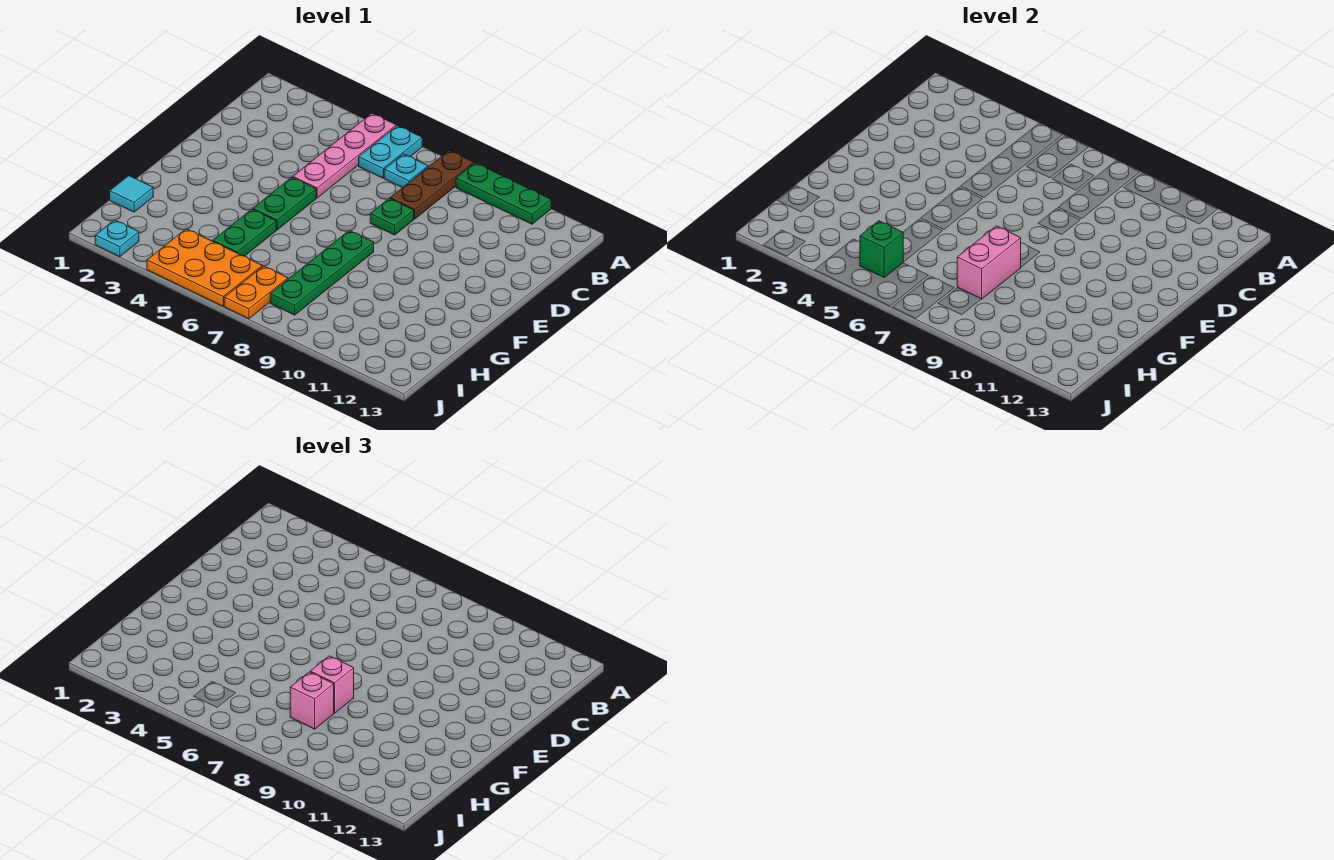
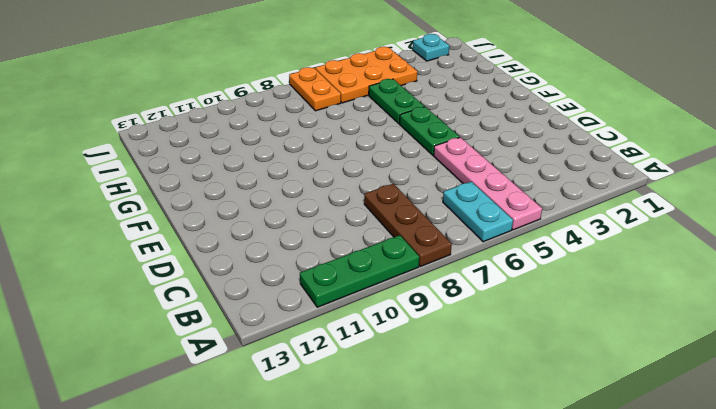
none -> cyan plate B7 level 1
none -> green plate D8 level 1
none -> green plate F8:I8 level 1

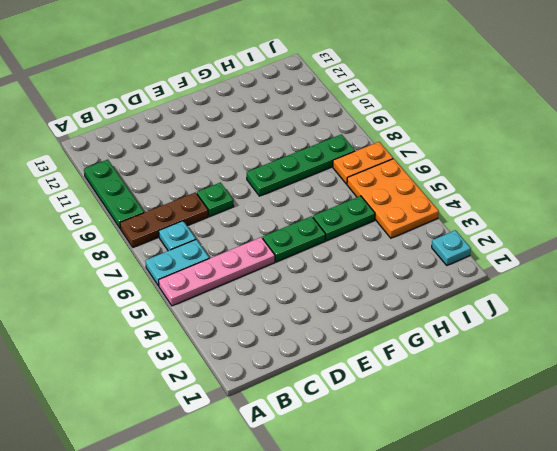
none -> cyan tile H1 level 1
none -> pink brick G8:H8 level 2
none -> green brick I5 level 2

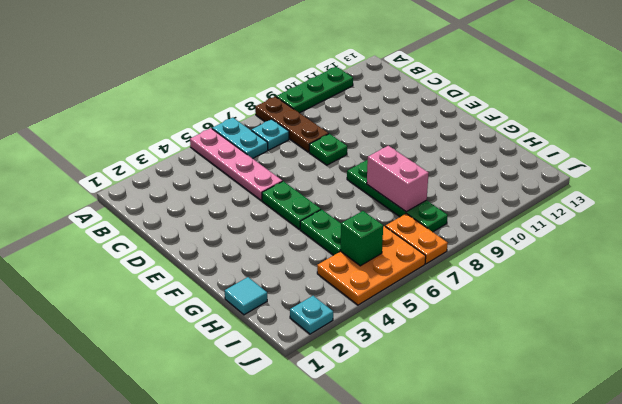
none -> pink brick G8 level 3
none -> pink brick H8 level 3

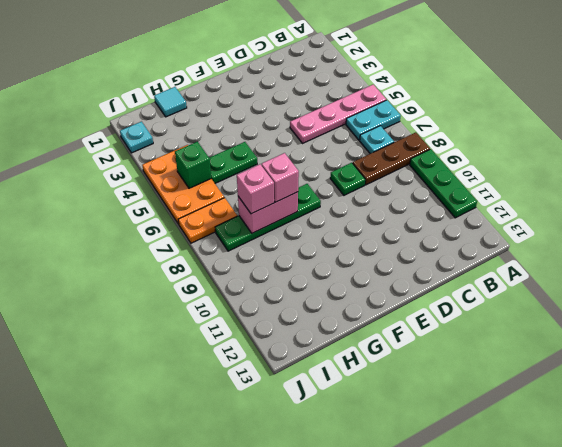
none -> green plate E5:F5 level 1

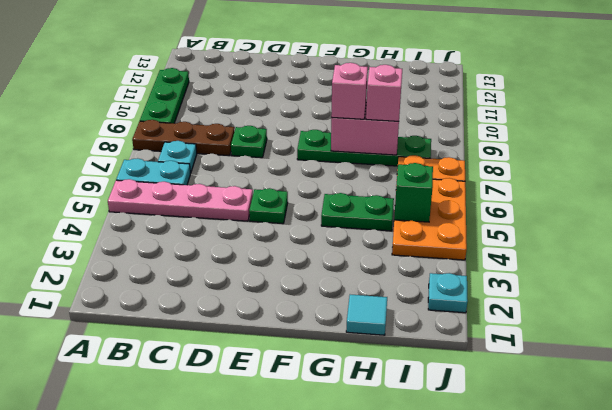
green plate E5 level 1 -> green plate E5:F5 level 1

